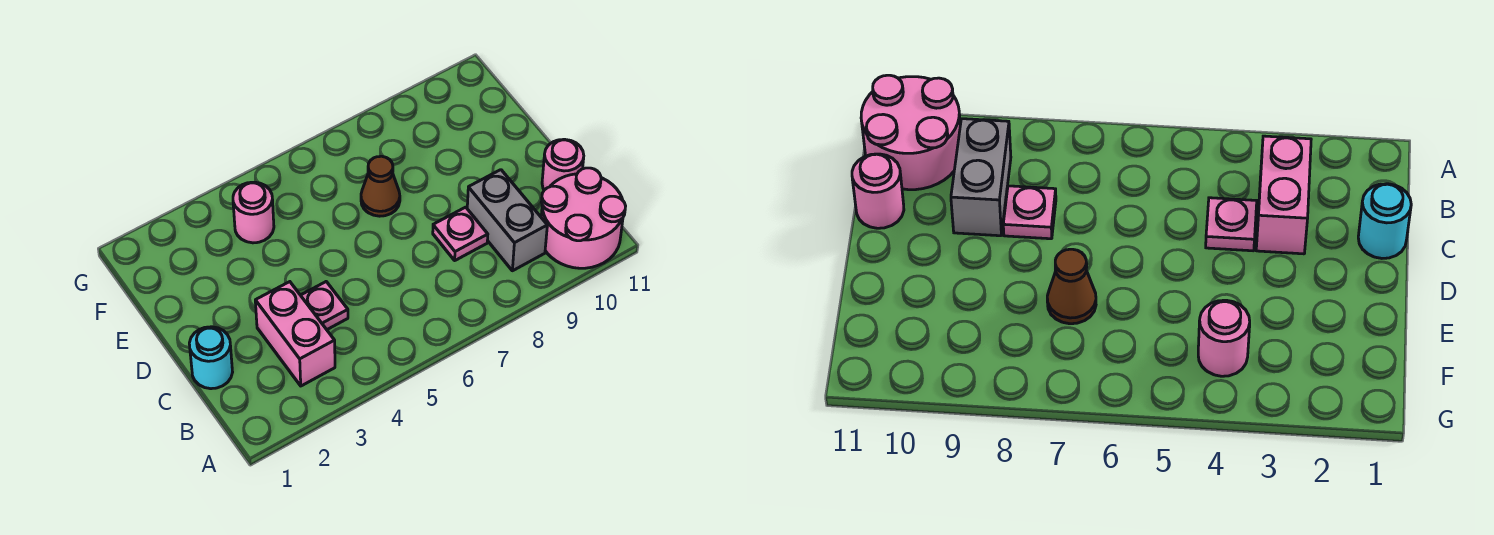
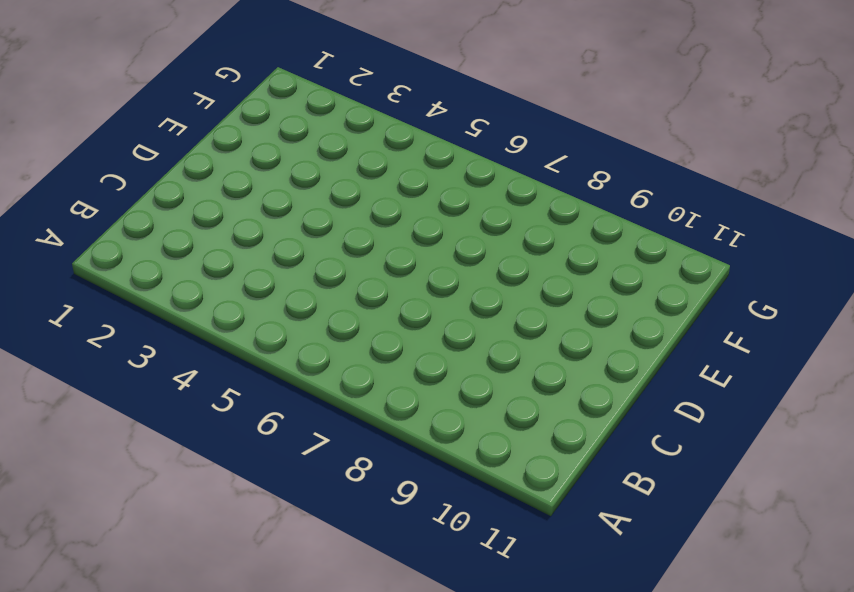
none -> pink round brick A10:B11 level 1
none -> pink brick B3:C3 level 1

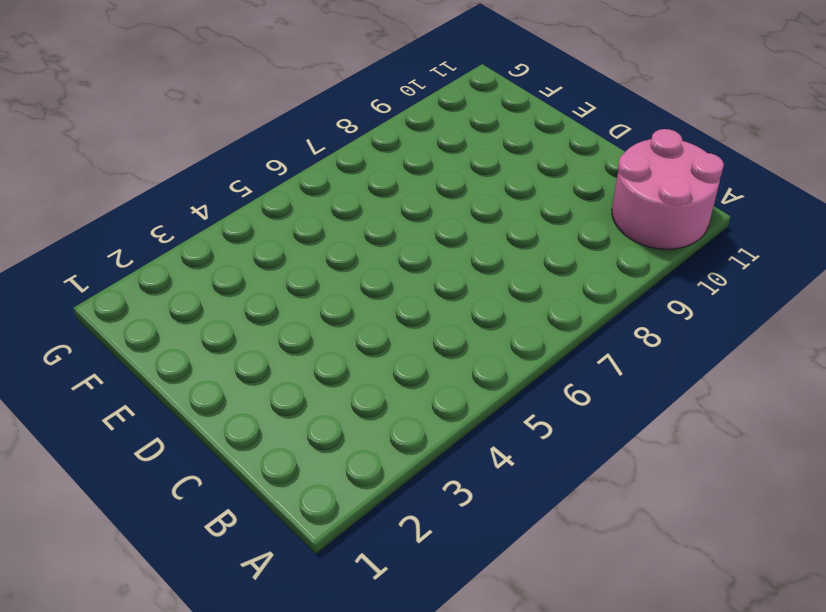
none -> pink brick B3:C3 level 1
none -> grey brick B9:C9 level 1

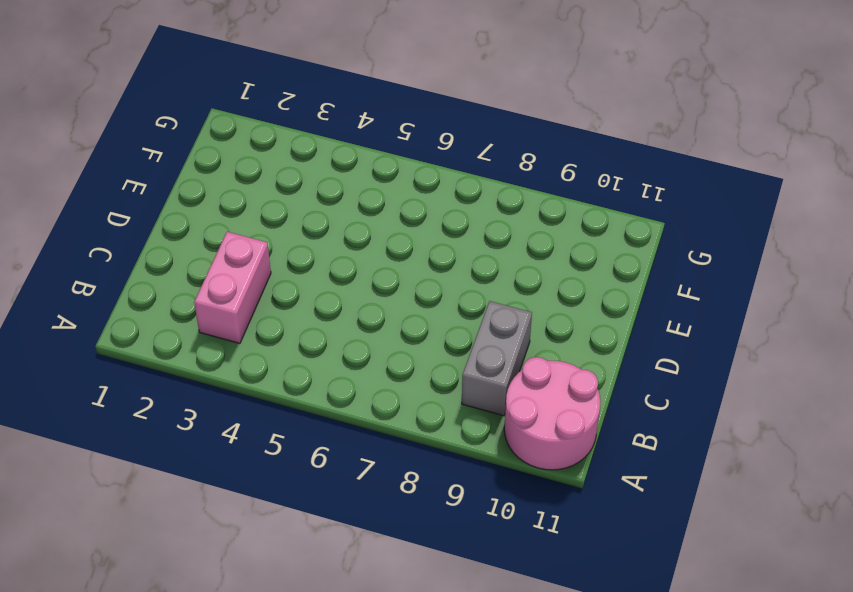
none -> cyan round brick C1 level 1
none -> pink plate C4 level 1

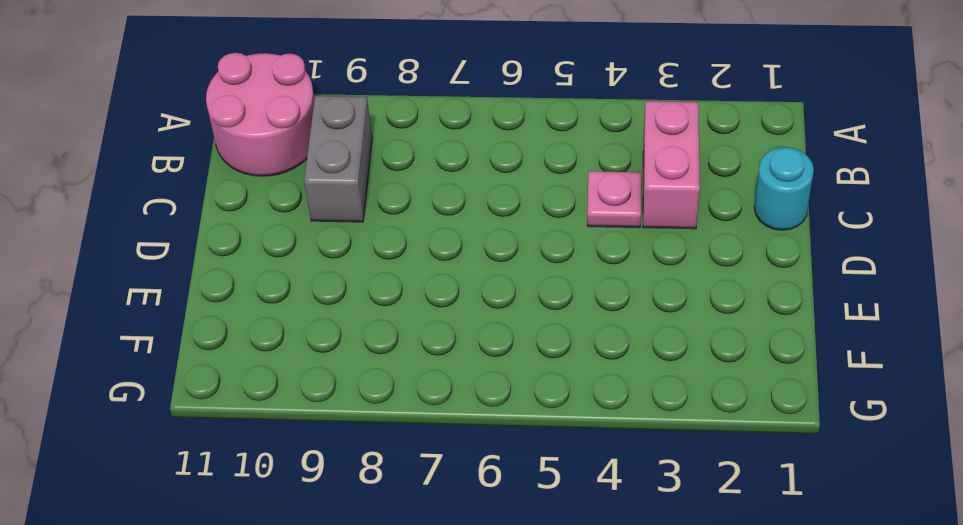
none -> pink plate C8 level 1
none -> pink round brick C11 level 1

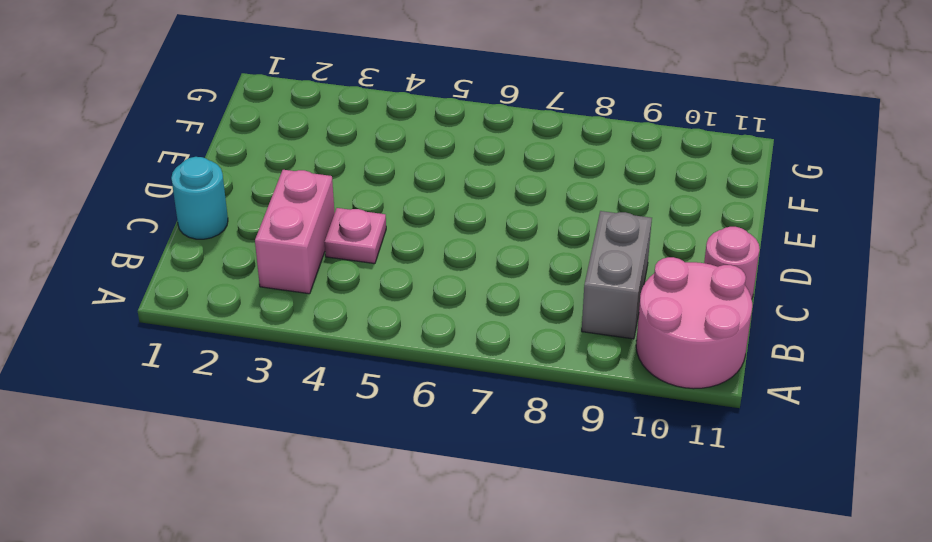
none -> pink plate C8 level 1
none -> brown cone E7 level 1

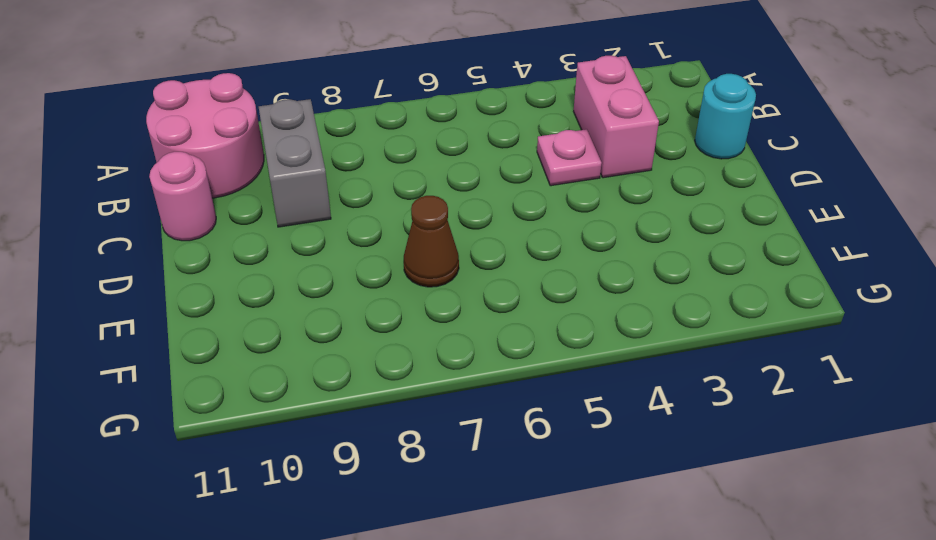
none -> pink plate C8 level 1
none -> pink round brick F4 level 1

